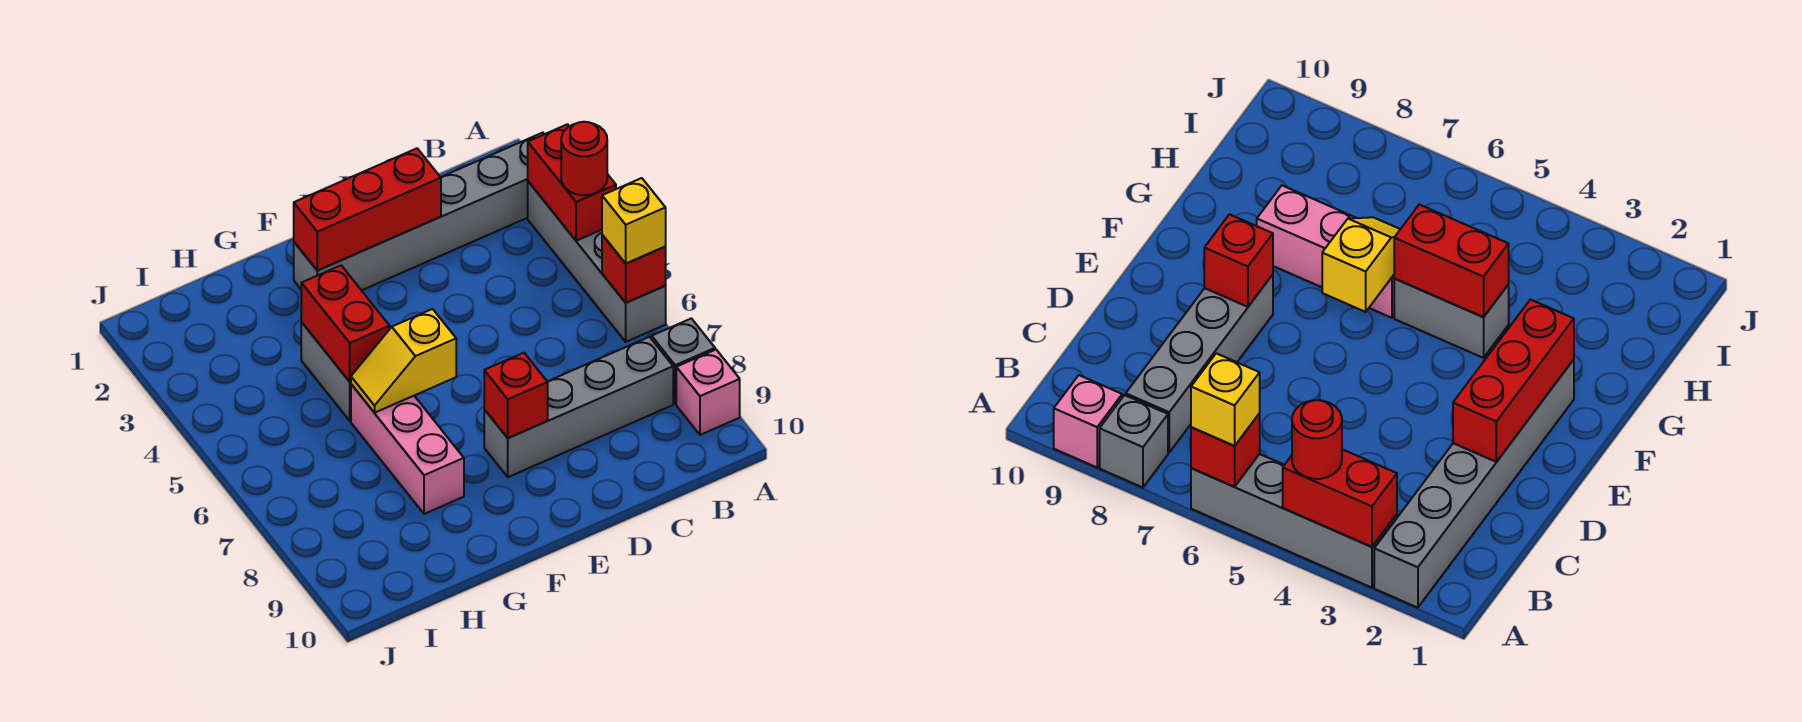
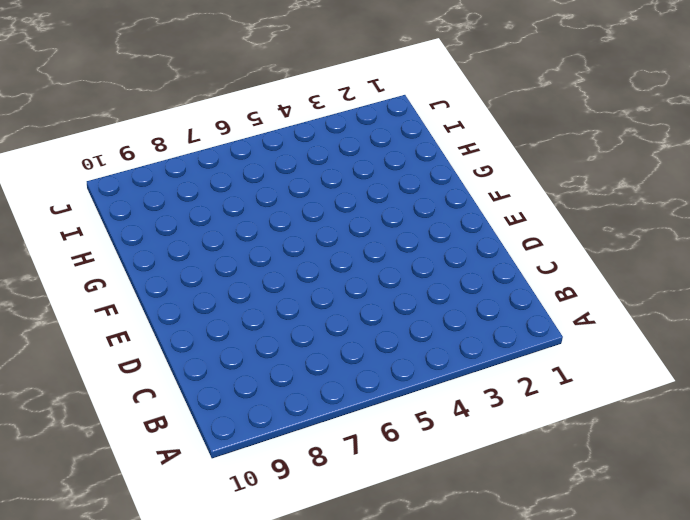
none -> grey brick A2:F2 level 1
none -> grey brick A3:A6 level 1
none -> grey brick A8 level 1

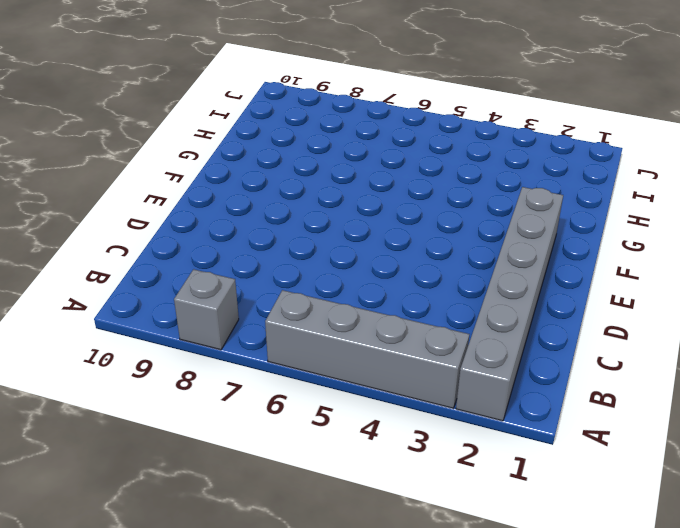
none -> pink brick A9 level 1
none -> grey brick B8:E8 level 1
none -> grey brick G4:G5 level 1

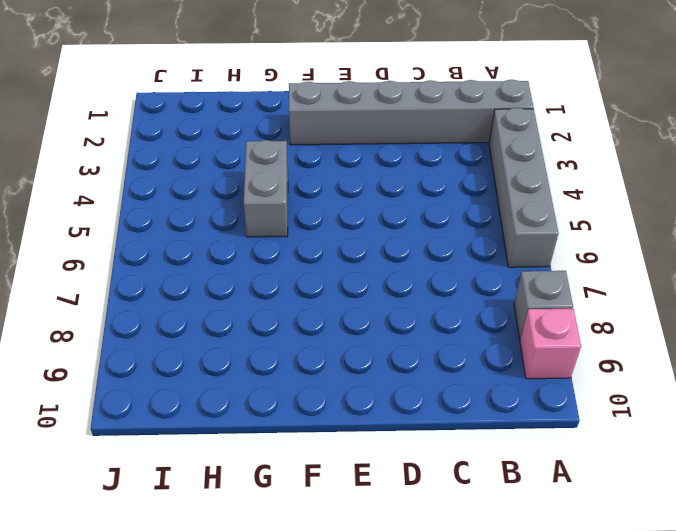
none -> grey brick B8:E8 level 1
none -> pink brick G6:G8 level 1
none -> red brick A3:A4 level 2

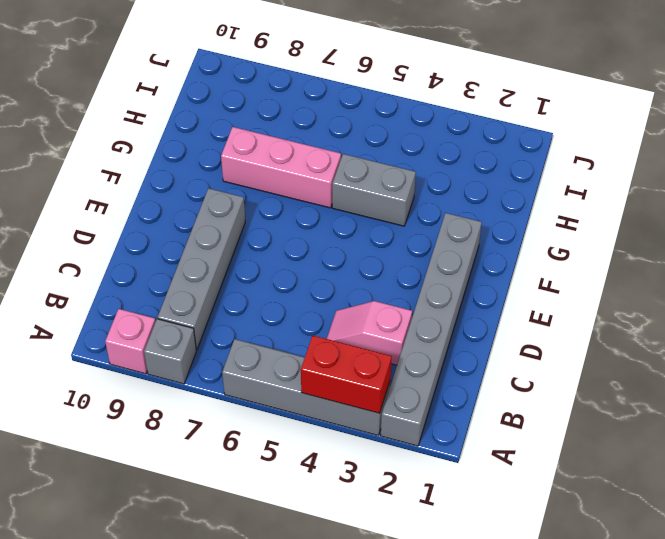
pink slope C3:C4 level 1 top 3 -> none
none -> red brick A6 level 2
none -> red brick D2:F2 level 2
none -> red brick E8 level 2

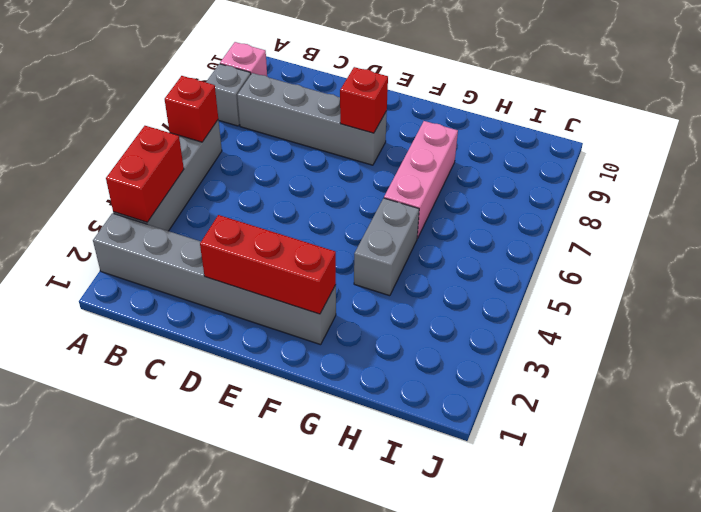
none -> yellow slope F6:G6 level 2 top F
none -> red brick G4:G5 level 2
none -> red round brick A4 level 3

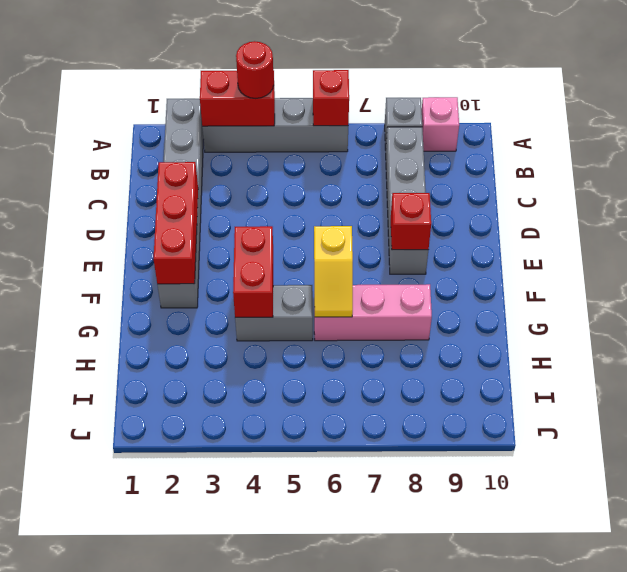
red brick F4:G4 level 2 -> red brick G4:G5 level 2
none -> yellow brick A6 level 3

